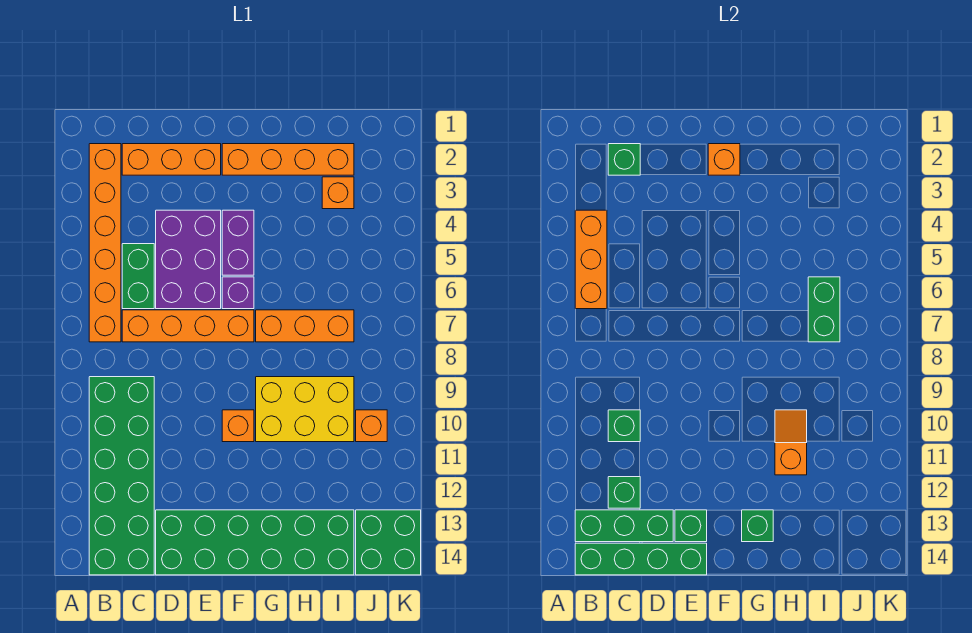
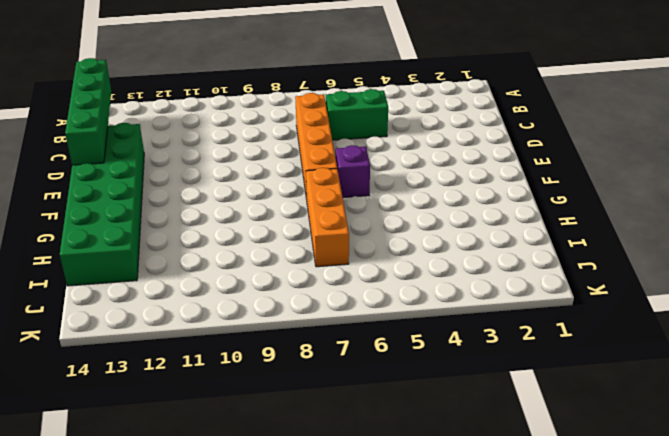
none -> orange brick B2:B7 level 1
none -> green brick B9:C14 level 1
none -> orange brick C2:E2 level 1

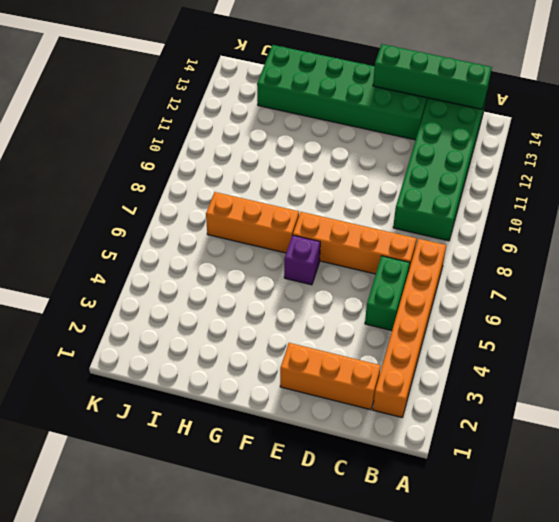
none -> purple brick D4:E6 level 1
none -> orange brick F2:I2 level 1
none -> purple brick F4:F5 level 1

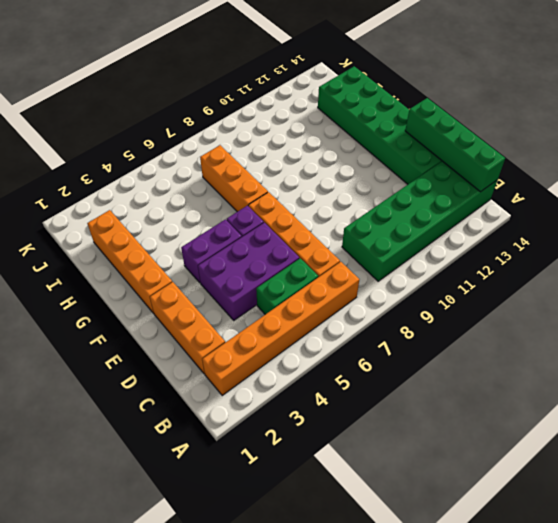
none -> orange brick F10 level 1
none -> yellow brick G9:I10 level 1
none -> orange brick I3 level 1

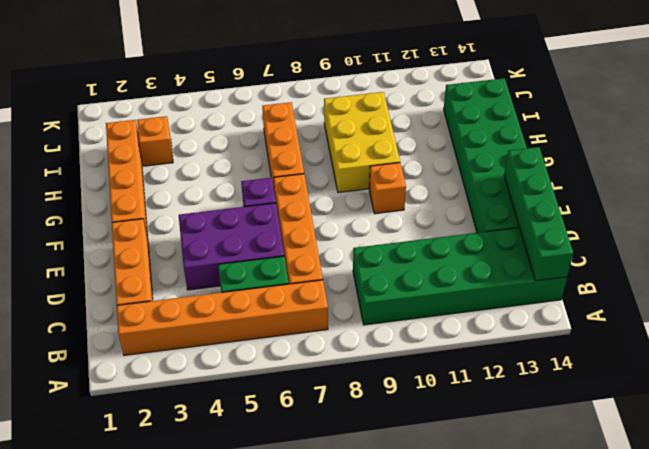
none -> purple brick F4:F5 level 1
none -> orange brick J10 level 1
none -> green brick J13:K14 level 1

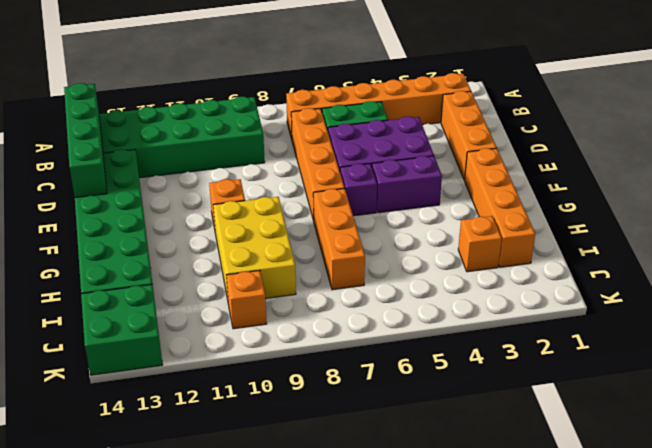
none -> orange brick B4:B6 level 2
none -> green brick B13:D13 level 2
none -> green brick C2 level 2

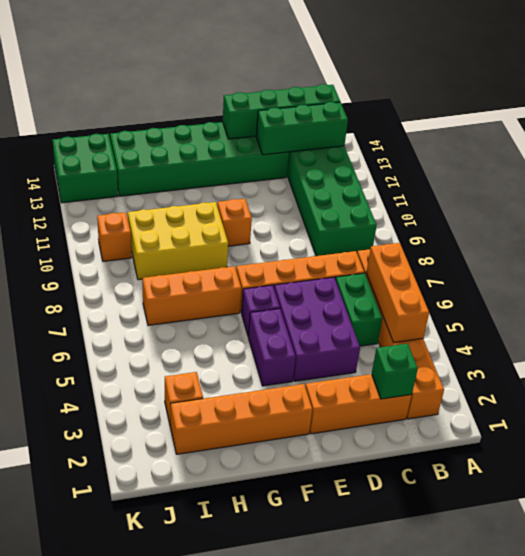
none -> green brick C10 level 2
none -> green brick C12 level 2
none -> green brick E13 level 2

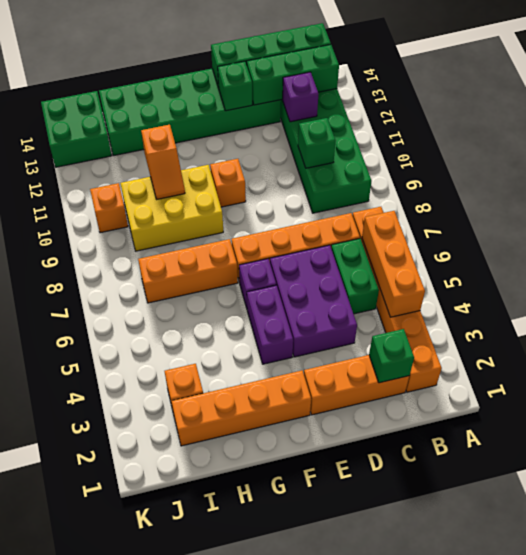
purple brick C12 level 2 -> green brick C12 level 2
none -> orange brick F2 level 2
none -> green brick G13 level 2
none -> green brick I6:I7 level 2

